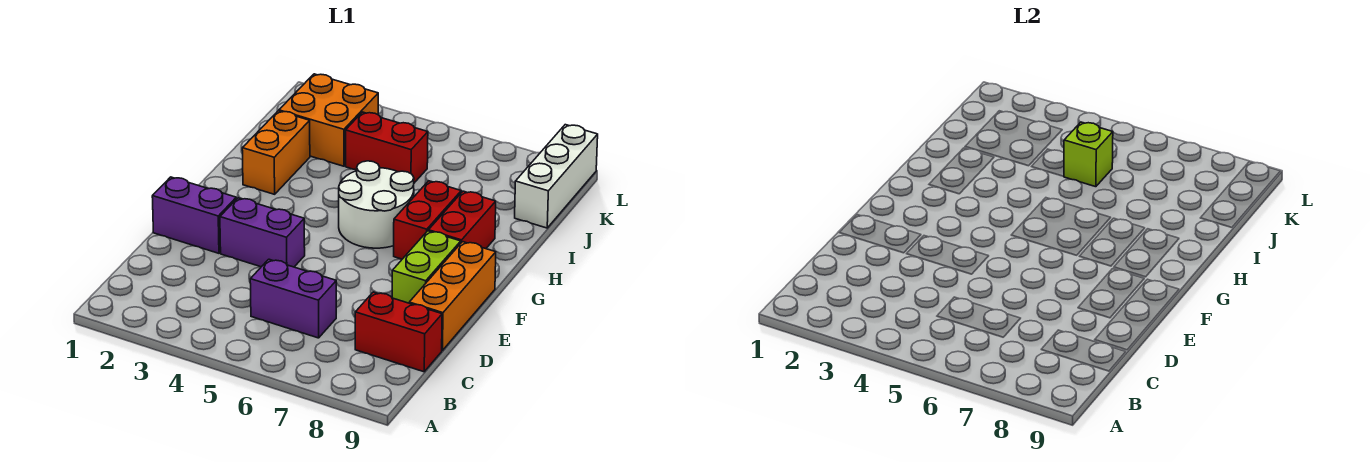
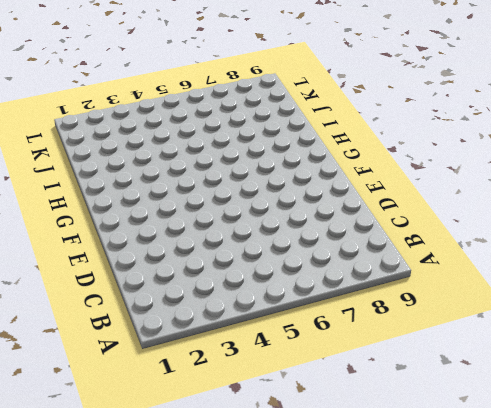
none -> purple brick C5:C6 level 1
none -> red brick C8:C9 level 1
none -> orange brick D9:F9 level 1

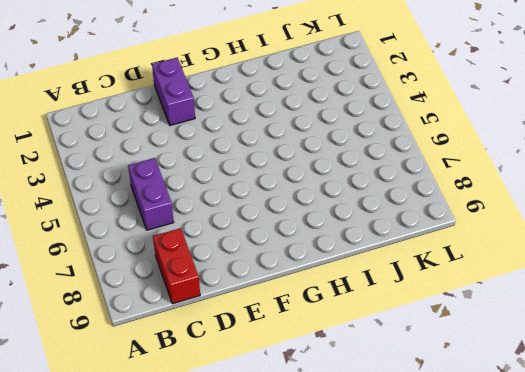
none -> orange brick D9:F9 level 1
none -> purple brick E3:E4 level 1
none -> lime brick E8:F8 level 1

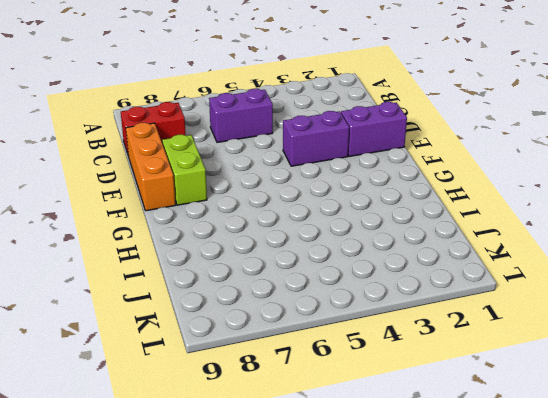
none -> white round brick G5:H6 level 1
none -> red brick G7:H7 level 1
none -> red brick G8:H8 level 1

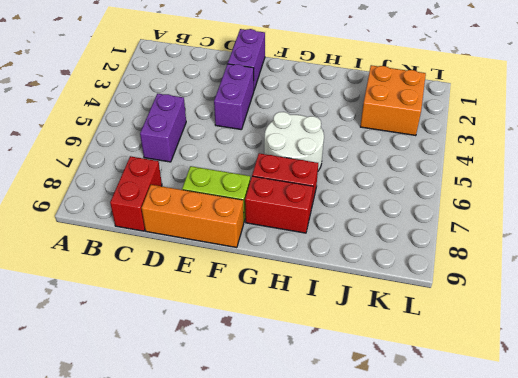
none -> orange brick H2:I2 level 1
none -> red brick J4:J5 level 1
none -> white brick J9:L9 level 1

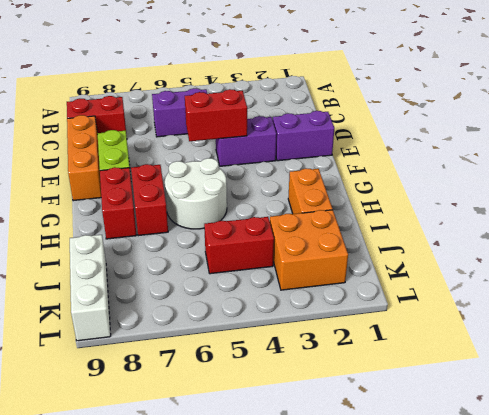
red brick E4:E5 level 2 -> none
none -> lime brick J5 level 2

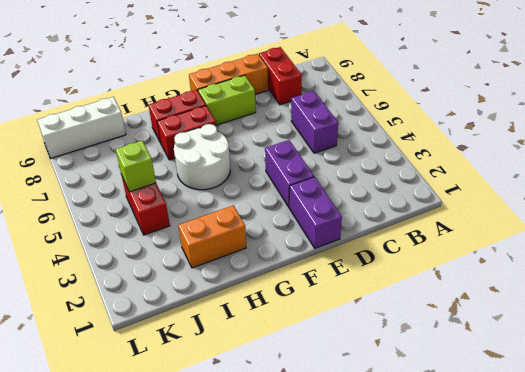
none -> orange brick J2:K3 level 1

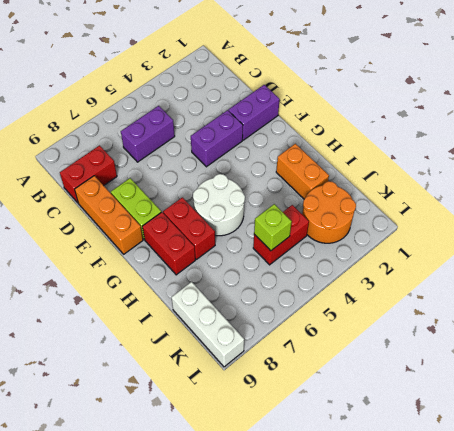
orange round brick J2:K3 level 1 -> orange brick J2:K3 level 1

